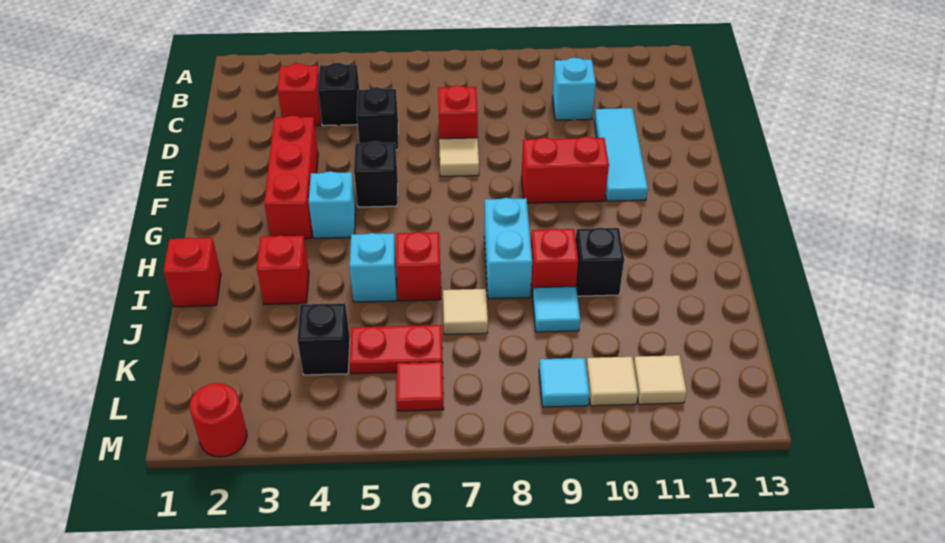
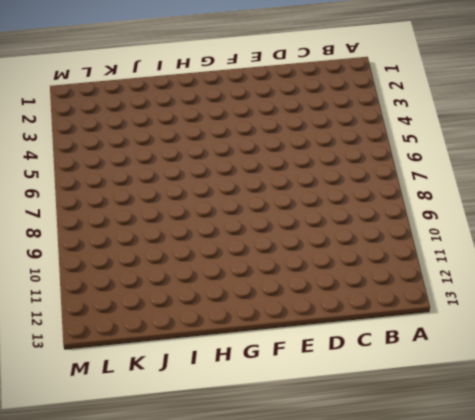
none -> red brick C3 level 1
none -> black brick C4 level 1
none -> cyan brick C10 level 1

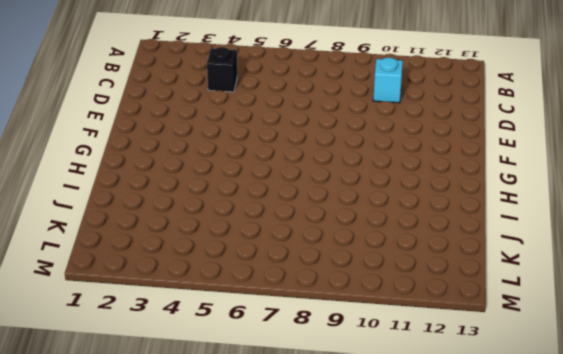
none -> red brick C3 level 1
none -> black brick D5 level 1
none -> red brick D7 level 1

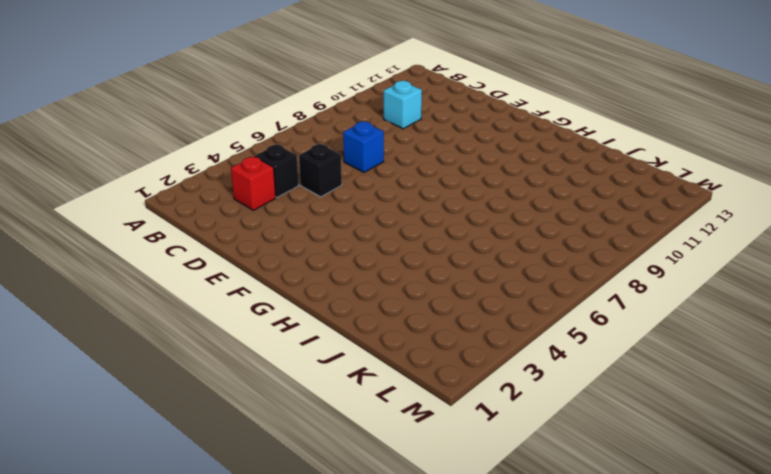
blue brick D7 level 1 -> red brick D7 level 1
none -> cyan tile D11:F11 level 1
none -> red brick E3:G3 level 1
none -> tan tile E7 level 1

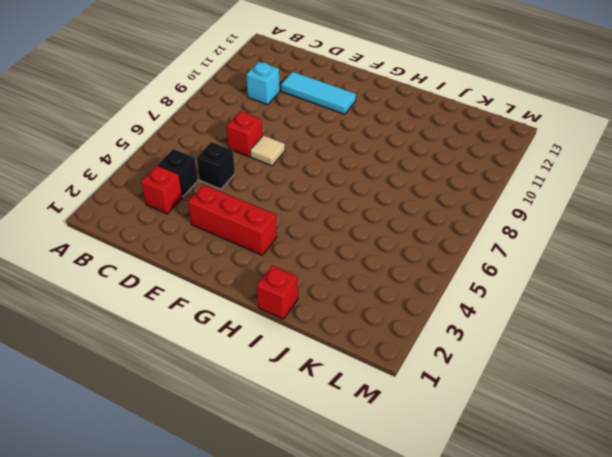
none -> black brick F5 level 1
none -> red brick F9:F10 level 1
none -> cyan brick G4 level 1

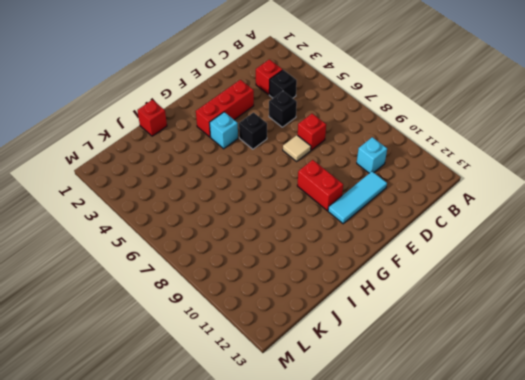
none -> cyan brick H8:I8 level 1
none -> red brick I3 level 1
none -> cyan brick I5 level 1

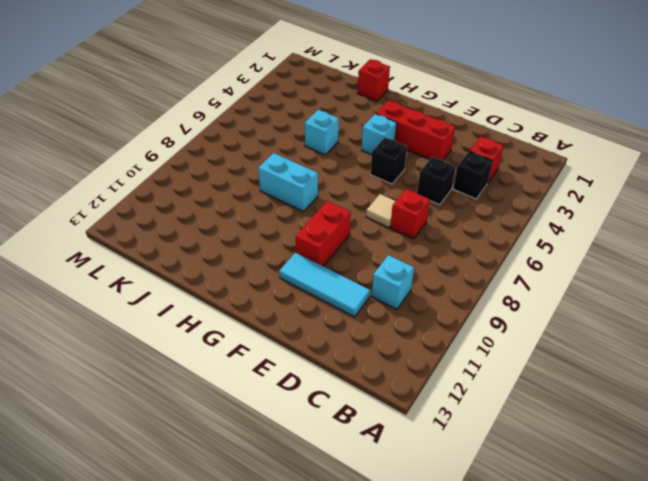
none -> red brick I3 level 1
none -> red brick I6 level 1
none -> red brick I9 level 1

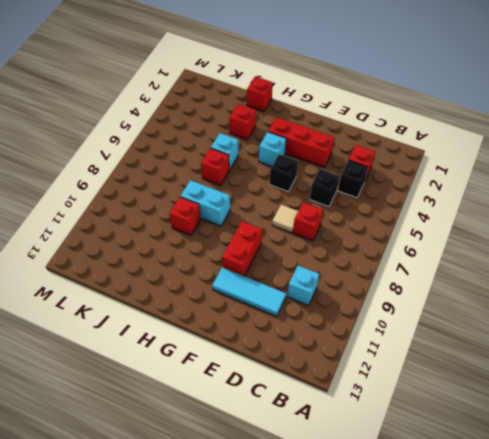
none -> black brick I10 level 1
none -> tan tile J7 level 1
none -> cyan tile J9 level 1

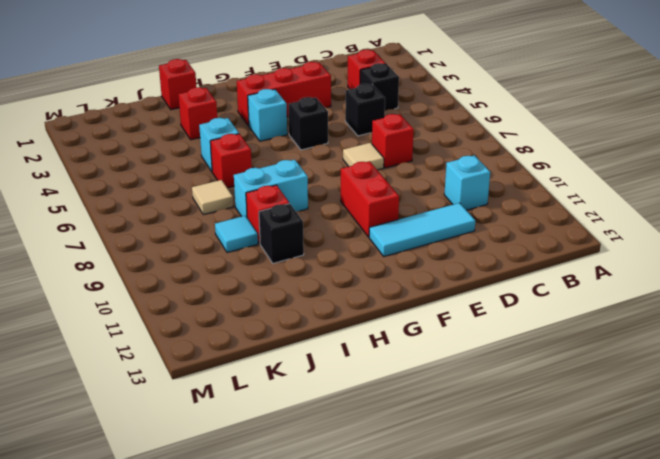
none -> black brick K4 level 1
none -> red plate K5:K6 level 1
none -> red tile L6 level 1

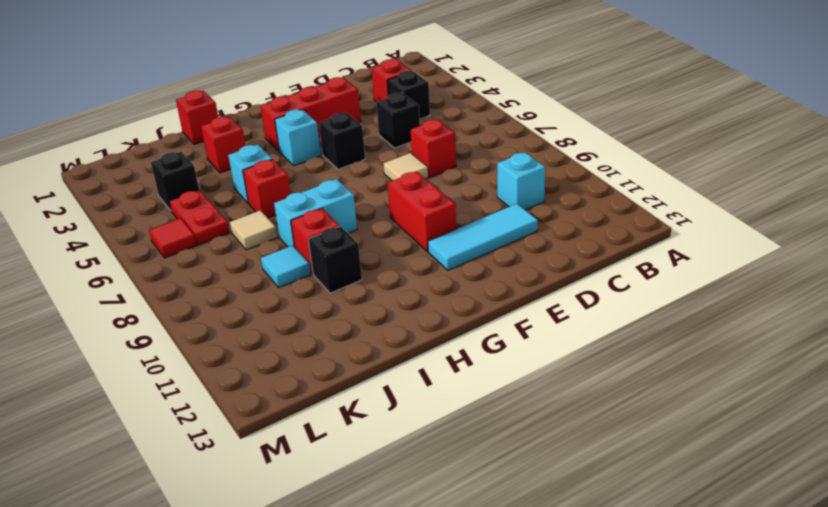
none -> cyan tile L9 level 1
none -> tan tile L10 level 1
none -> tan tile L11 level 1

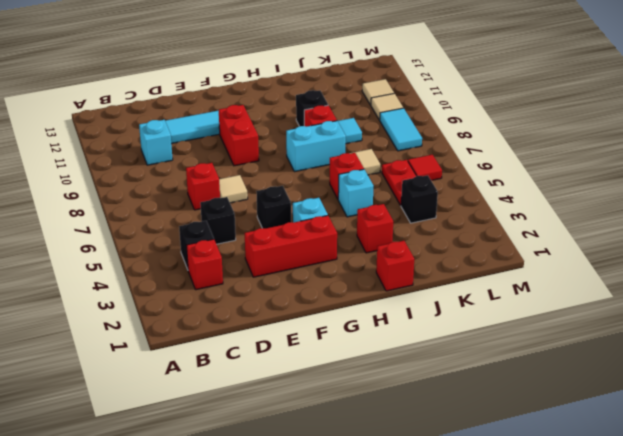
cyan tile L8:L9 level 1 -> cyan tile L9 level 1
none -> red round brick M2 level 1

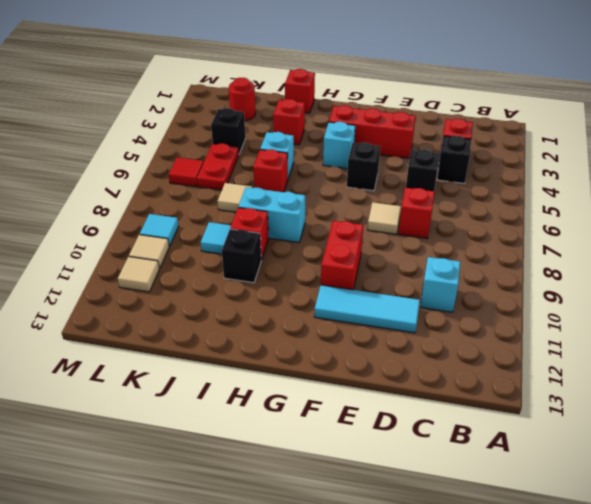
red round brick K2 level 1 -> red round brick M2 level 1

